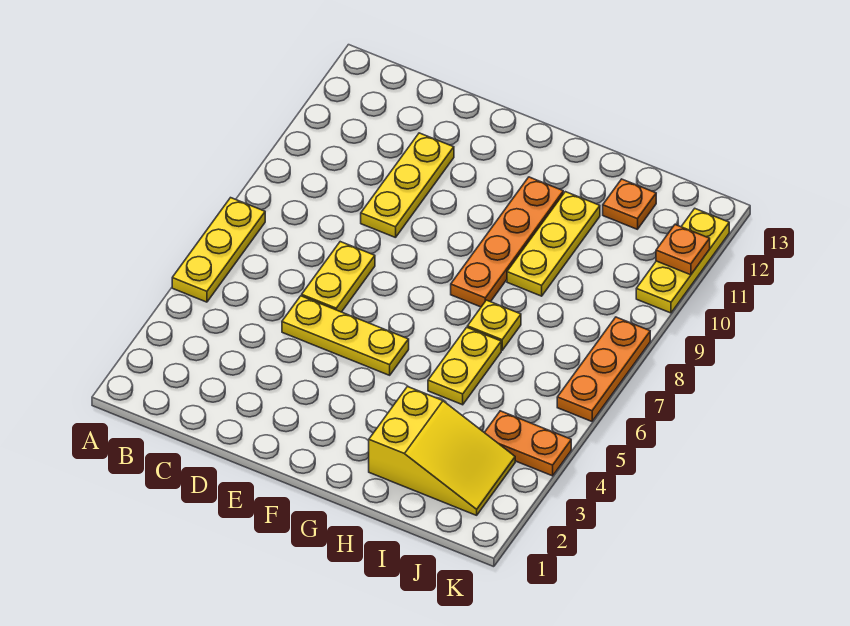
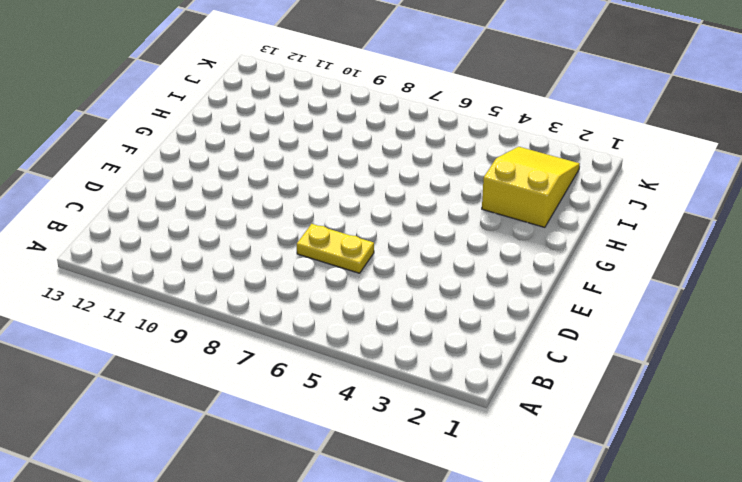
none -> yellow plate A5:A7 level 1
none -> yellow plate D5:F5 level 1
none -> yellow plate D9:D11 level 1

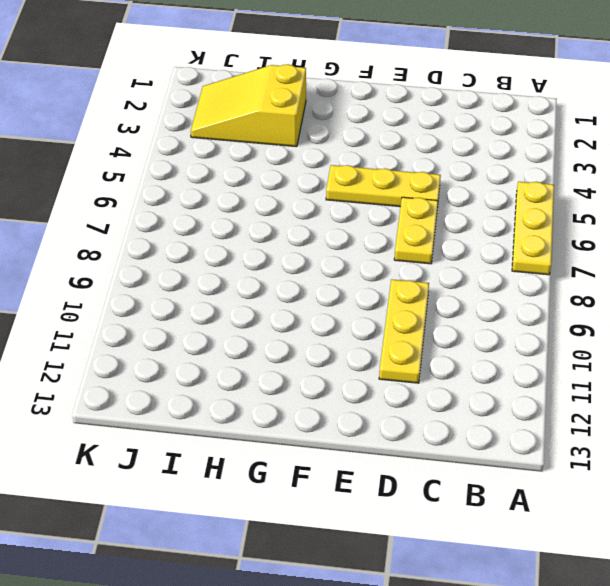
none -> orange plate G8:G11 level 1
none -> yellow plate H5:H6 level 1
none -> yellow plate H7 level 1

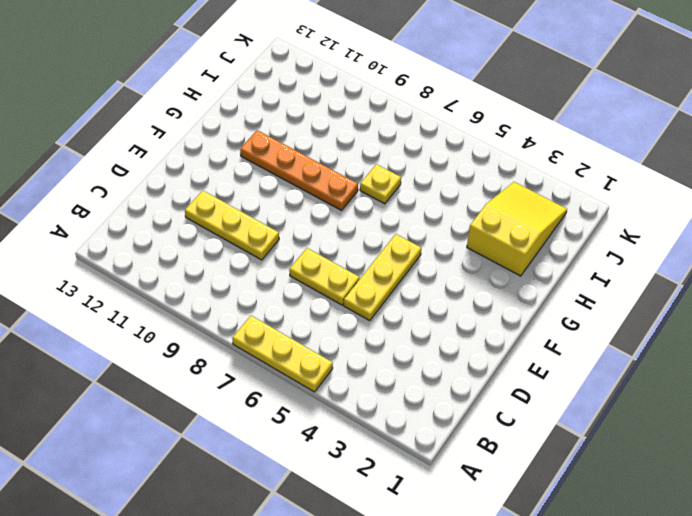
none -> yellow plate H5:H6 level 1
none -> yellow plate H9:H11 level 1
none -> orange plate I12 level 1

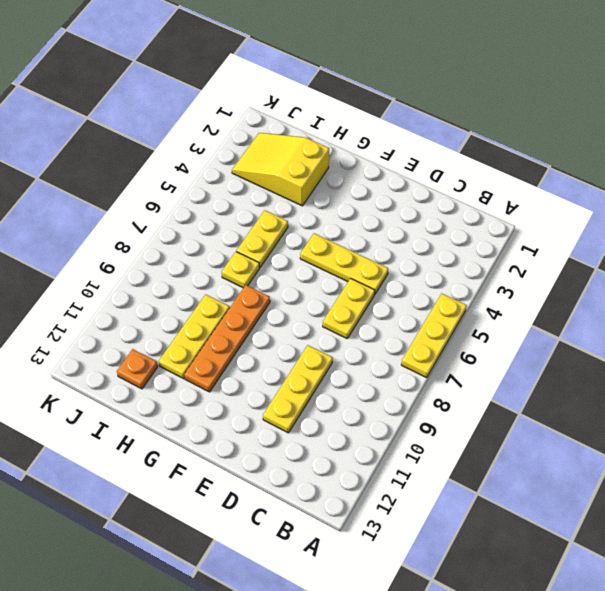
none -> orange plate J4:K4 level 1
none -> orange plate K6:K8 level 1
none -> yellow plate K10:K12 level 1

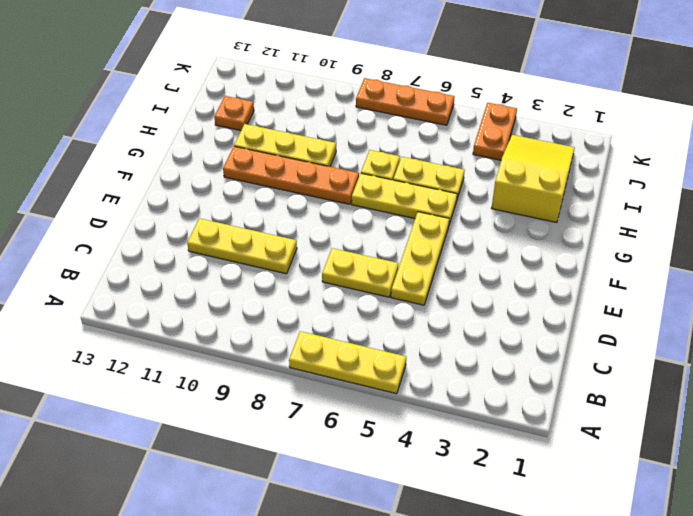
yellow plate G5:G7 level 1 -> yellow plate K10:K12 level 1
none -> orange plate K11 level 2

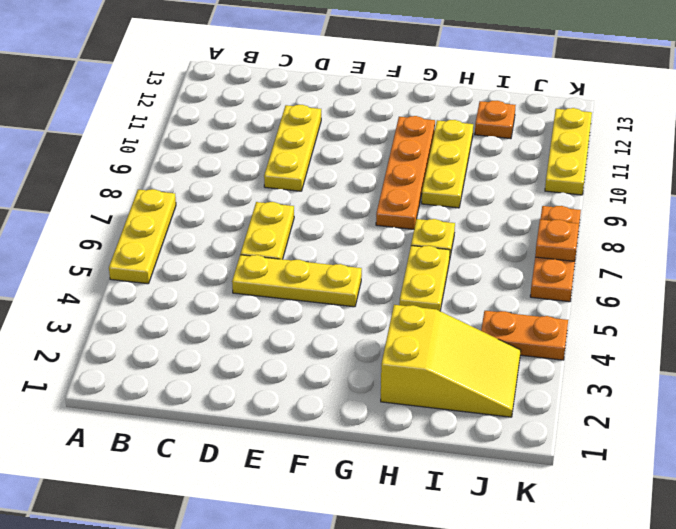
orange plate K7 level 2 -> orange plate K11 level 2

